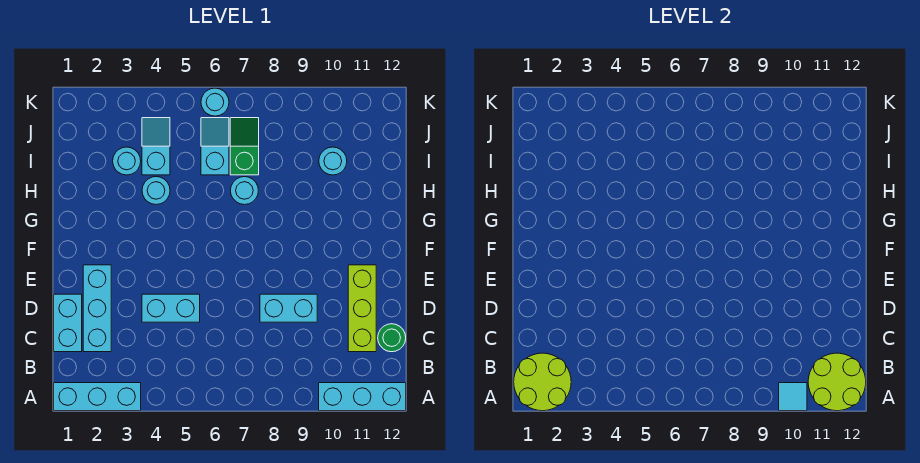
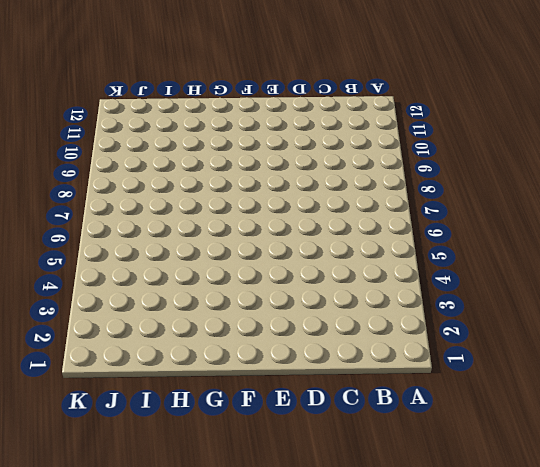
none -> cyan brick A1:A3 level 1
none -> cyan brick A10:A12 level 1
none -> cyan brick C1:D1 level 1

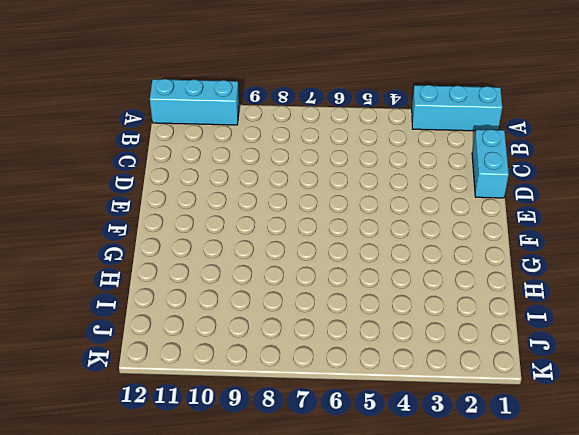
none -> cyan brick C2:E2 level 1
none -> lime brick C11:E11 level 1
none -> green round brick C12 level 1

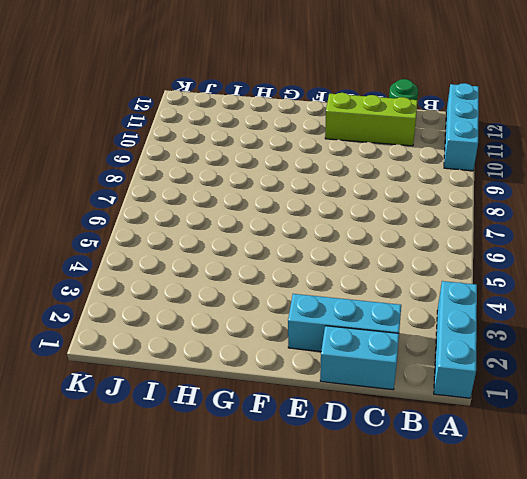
none -> cyan brick D4:D5 level 1
none -> cyan brick D8:D9 level 1
none -> cyan round brick H4 level 1

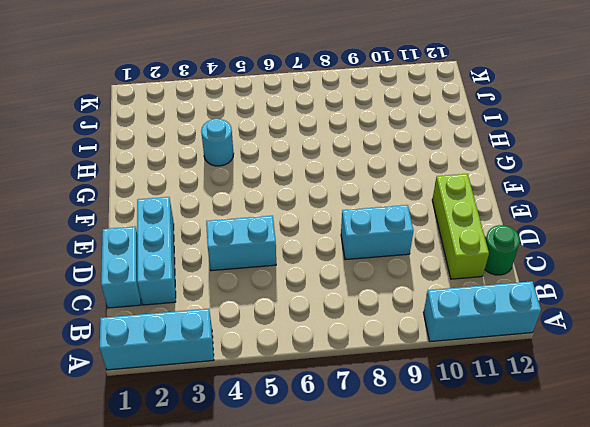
none -> cyan round brick H7 level 1
none -> cyan round brick I3 level 1
none -> cyan slope I4:J4 level 1 top I

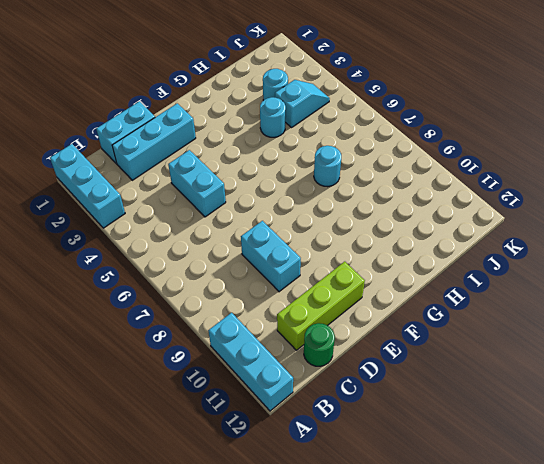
none -> cyan slope I6:J6 level 1 top I
none -> green slope I7:J7 level 1 top I
none -> cyan round brick I10 level 1

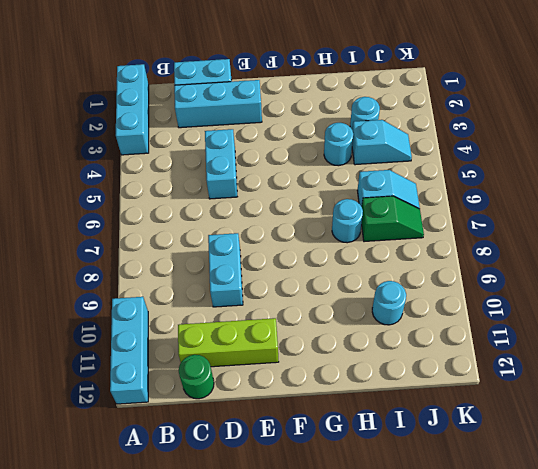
none -> cyan round brick K6 level 1
none -> lime round brick A1:B2 level 2
none -> cyan tile A10 level 2

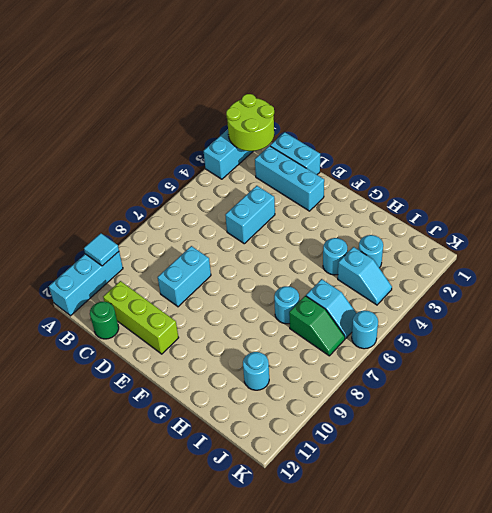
none -> lime round brick A11:B12 level 2

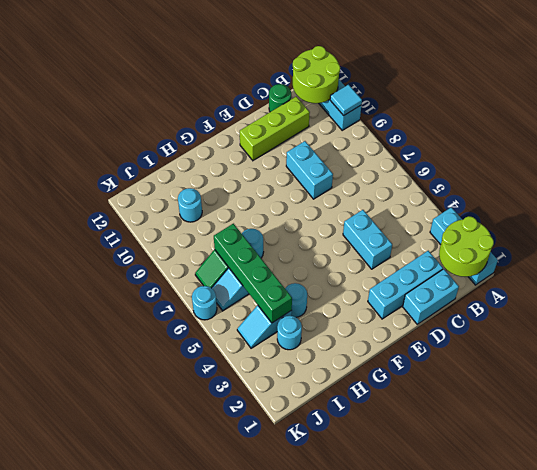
green brick I4:I7 level 2 -> none

